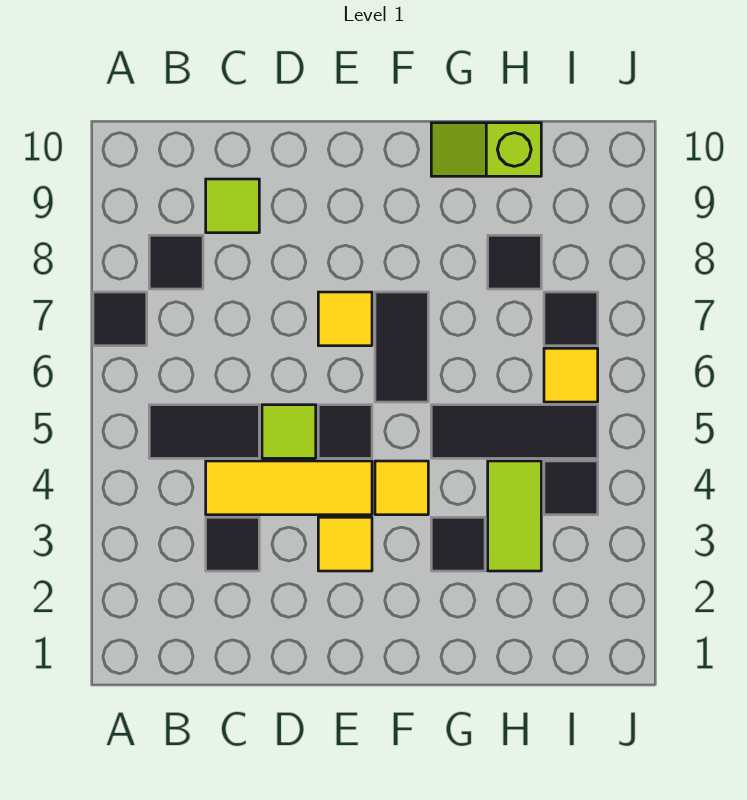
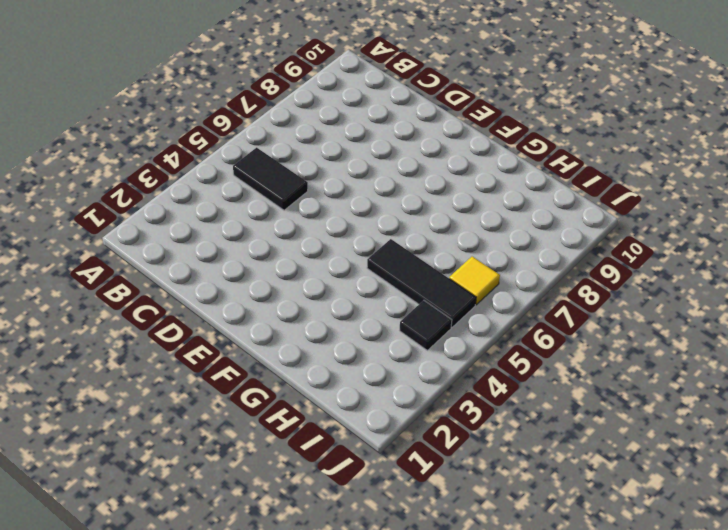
none -> black tile A7 level 1
none -> black tile B8 level 1
none -> black tile C3 level 1

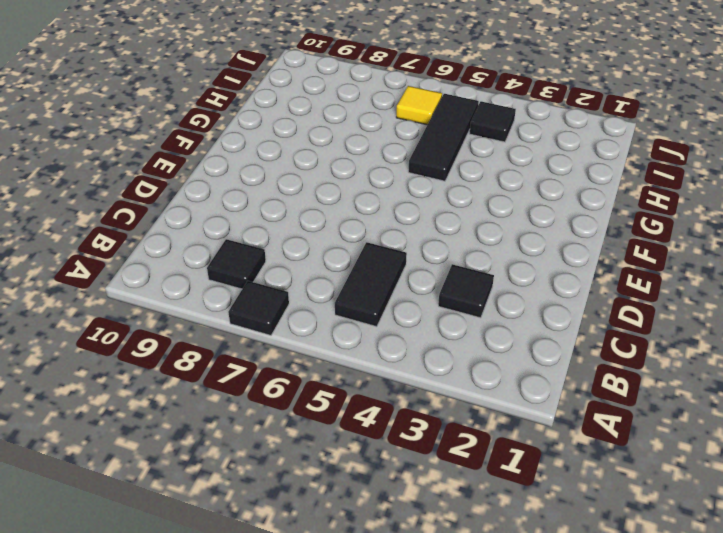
none -> yellow tile C4:E4 level 1
none -> lime tile C9 level 1
none -> lime tile D5 level 1

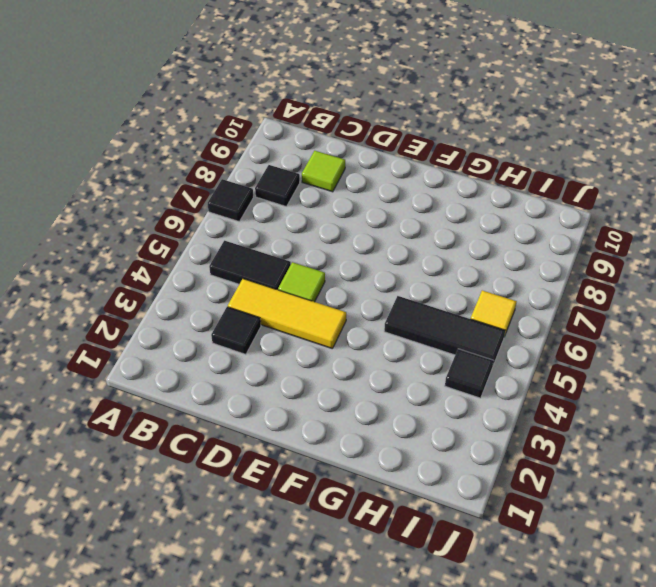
none -> yellow tile E3 level 1
none -> black tile E5 level 1
none -> yellow tile E7 level 1

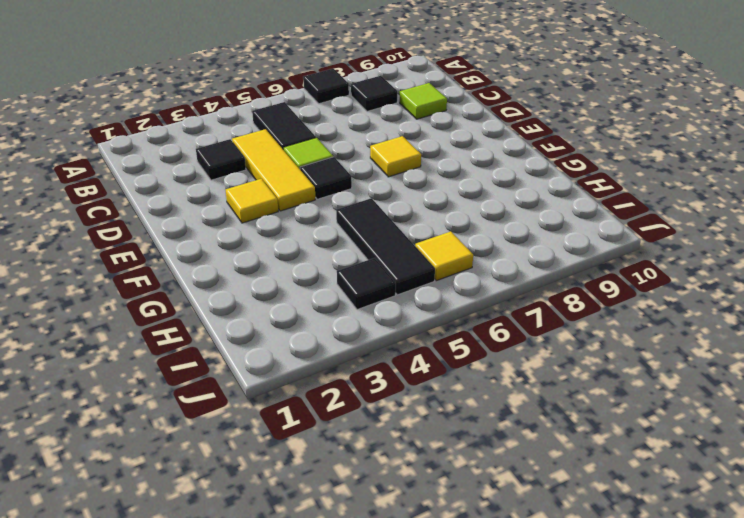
none -> yellow tile F4 level 1
none -> black tile F6:F7 level 1
none -> black tile G3 level 1

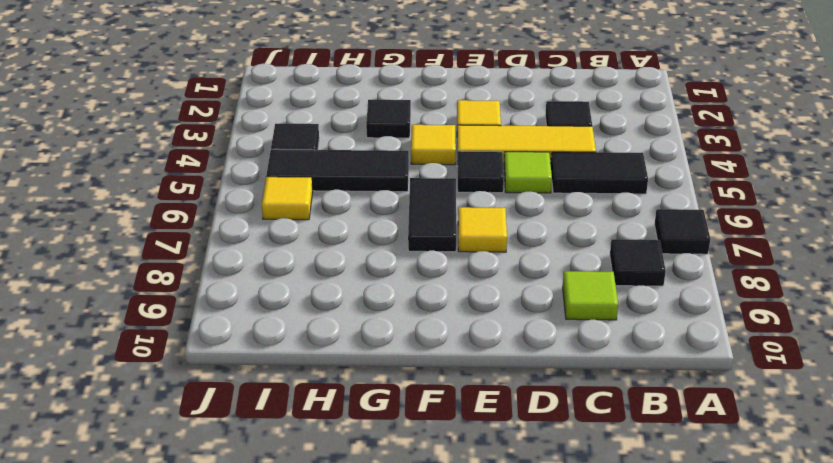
none -> lime slope G10:H10 level 1 top H
none -> lime tile H3:H4 level 1
none -> black tile H8 level 1

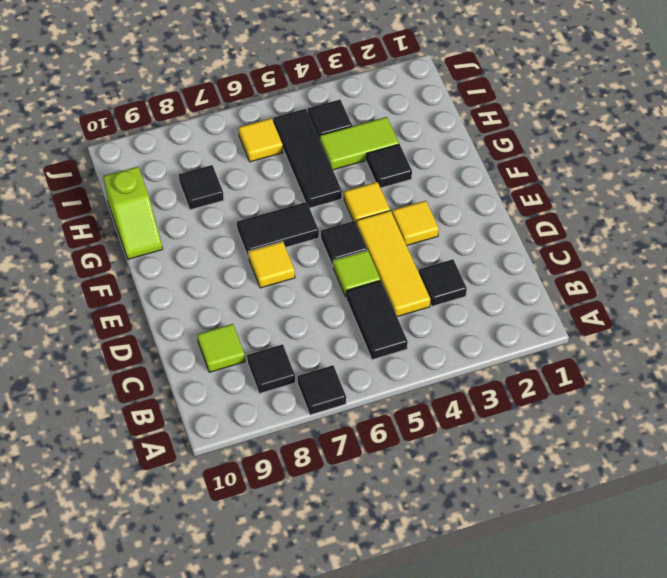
none -> black tile I7 level 1

